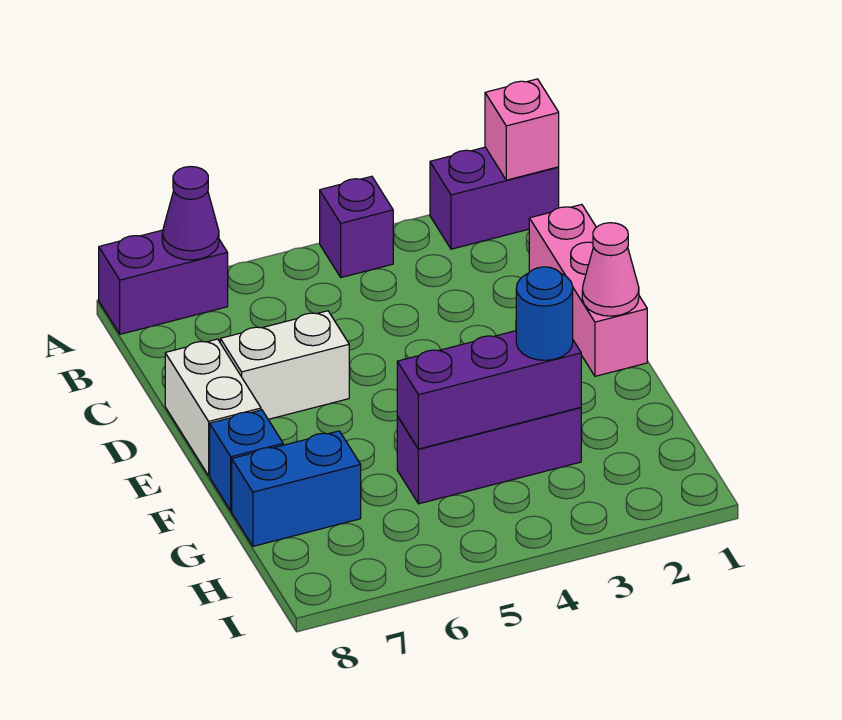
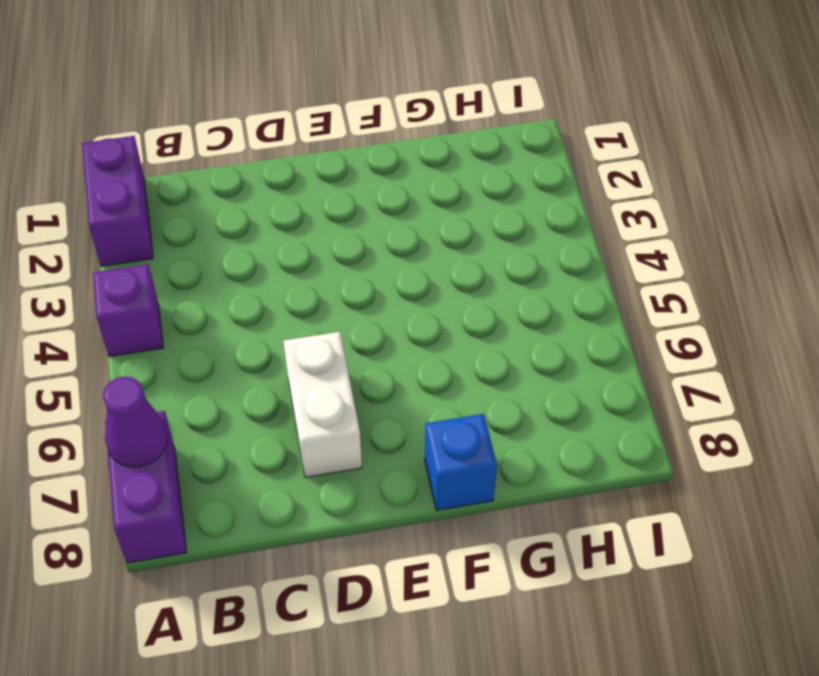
none -> pink brick C1:E1 level 1
none -> white brick D8:E8 level 1
none -> purple brick G3:G5 level 1

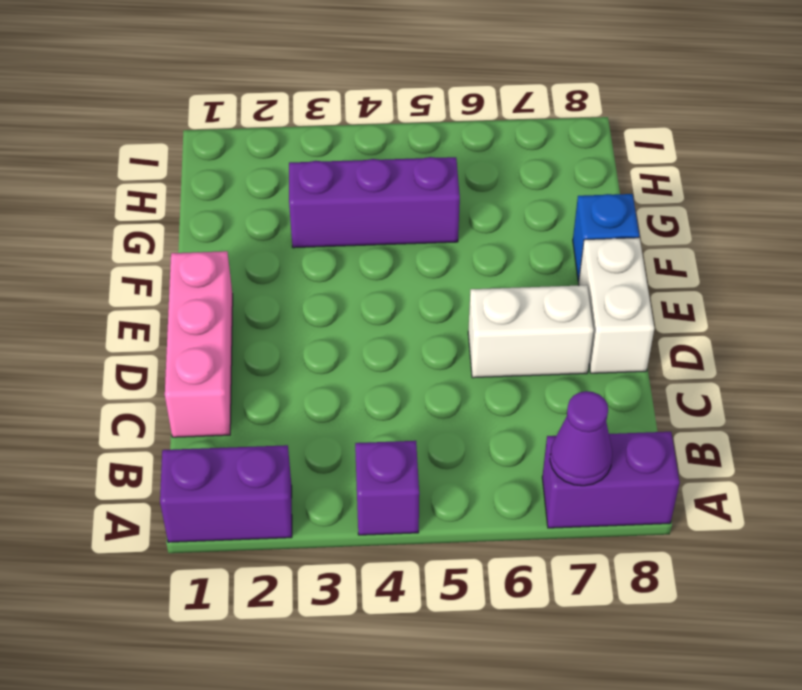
none -> blue brick G7:G8 level 1
none -> pink brick A1 level 2
none -> pink cone E1 level 2

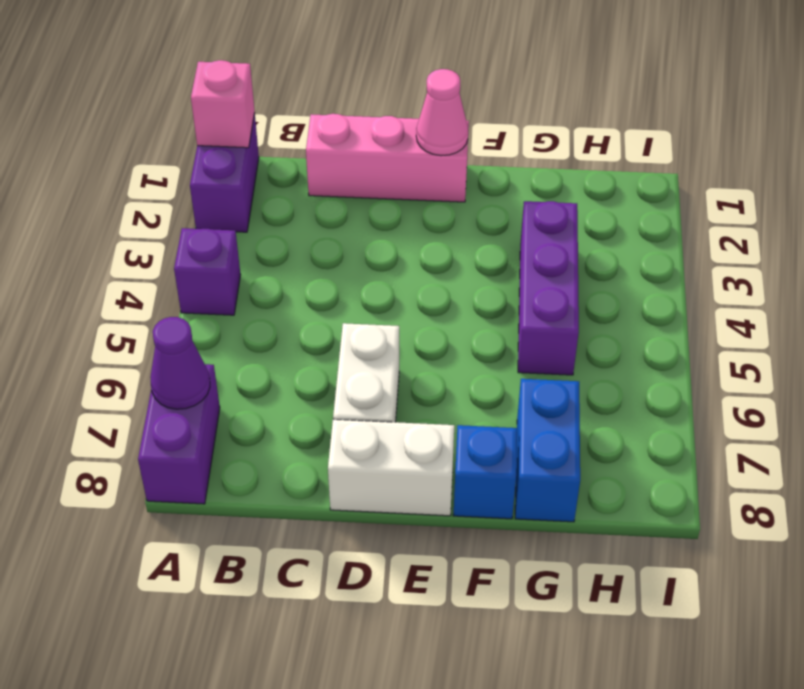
none -> purple brick G3:G5 level 2
none -> blue round brick G3 level 3

